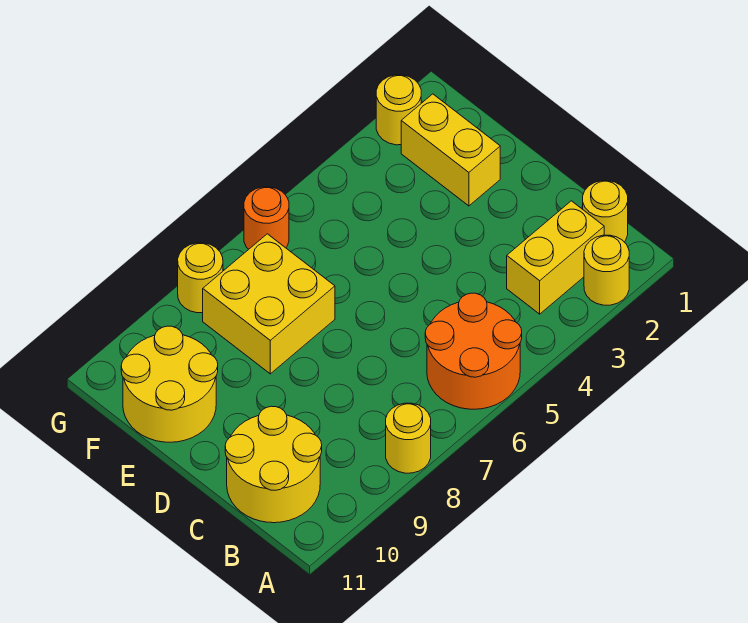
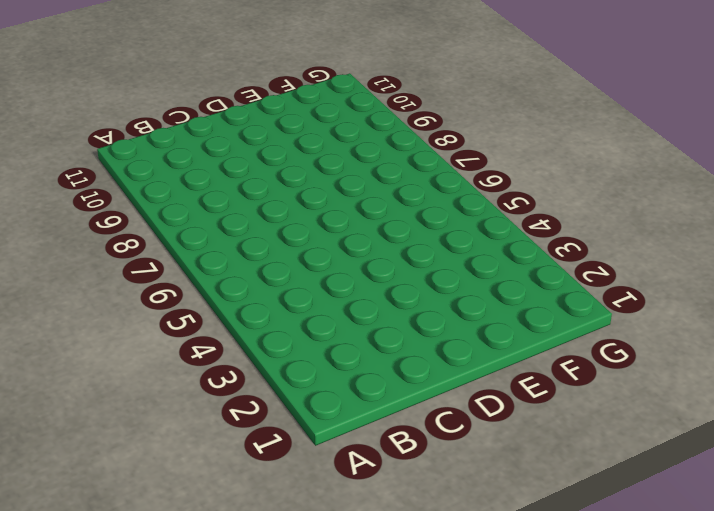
none -> yellow round brick A2 level 1
none -> orange round brick A5:B6 level 1
none -> yellow round brick A8 level 1

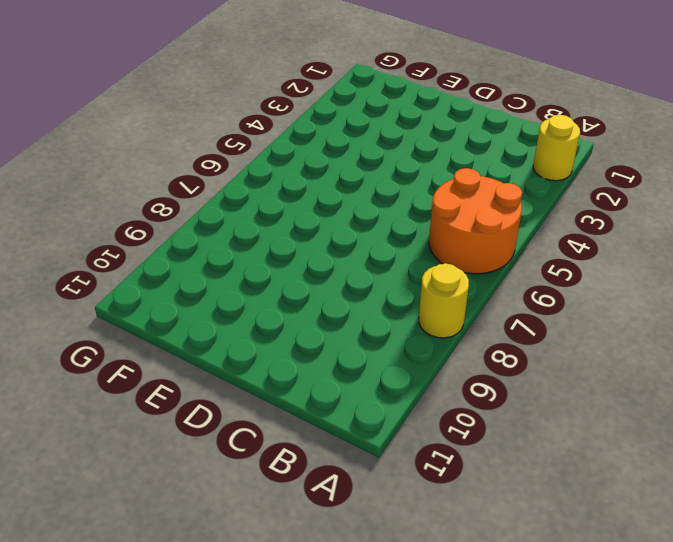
none -> yellow round brick B1 level 1
none -> yellow brick B2:B3 level 1
none -> yellow round brick B10:C11 level 1

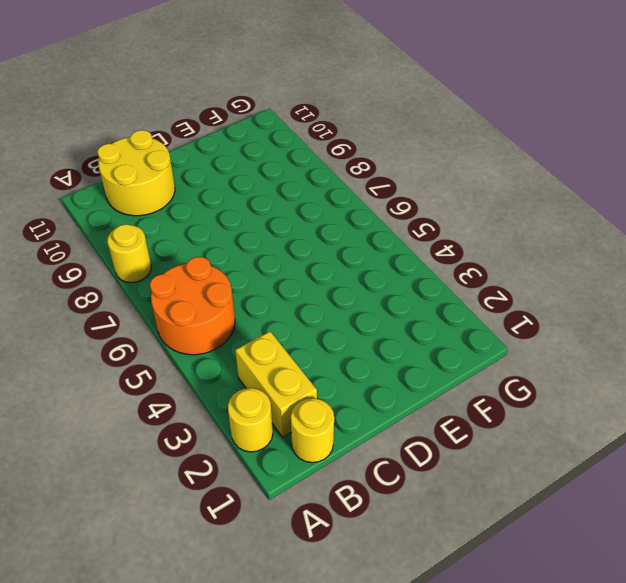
none -> yellow brick E2:F2 level 1
none -> yellow brick E7:F8 level 1
none -> yellow round brick E10:F11 level 1

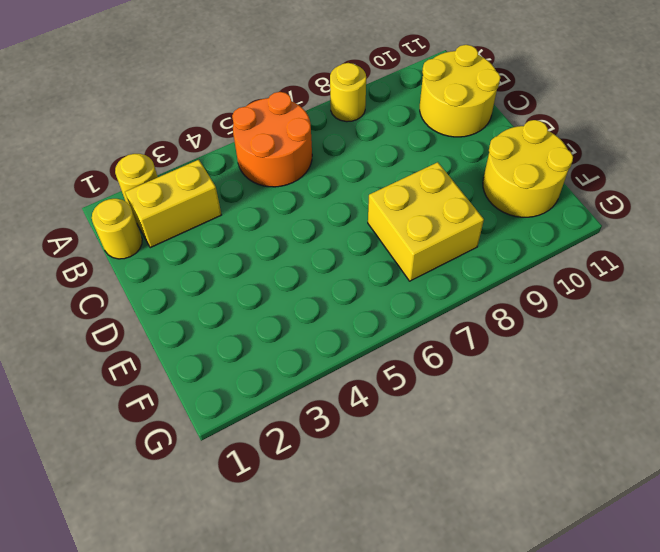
none -> yellow brick E2:F2 level 1
none -> yellow round brick G2 level 1
none -> orange round brick G6 level 1

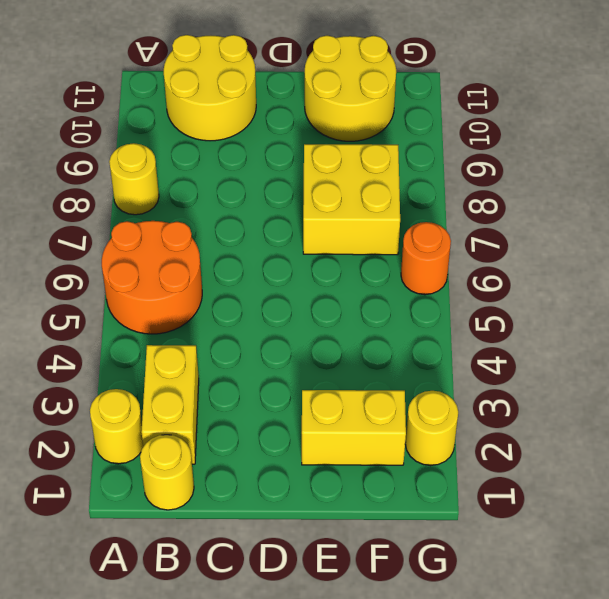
none -> yellow round brick G8 level 1

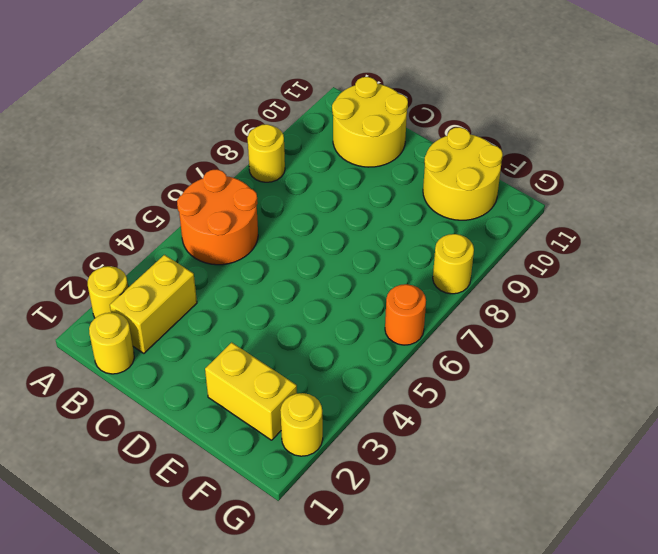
none -> yellow brick E7:F8 level 1

